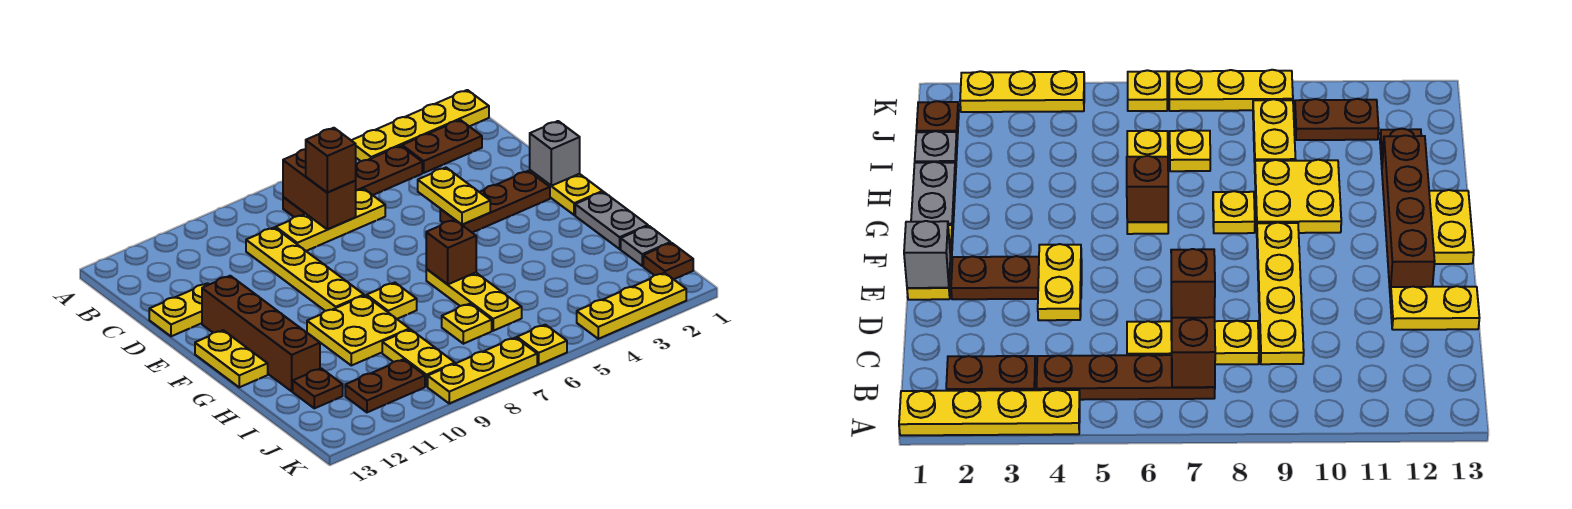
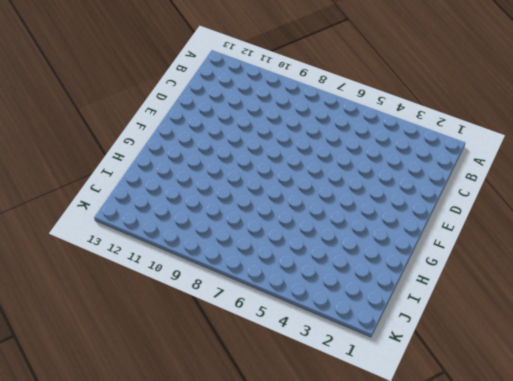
none -> yellow plate A1:A4 level 1
none -> brown plate B2:B3 level 1
none -> brown plate B4:B7 level 1

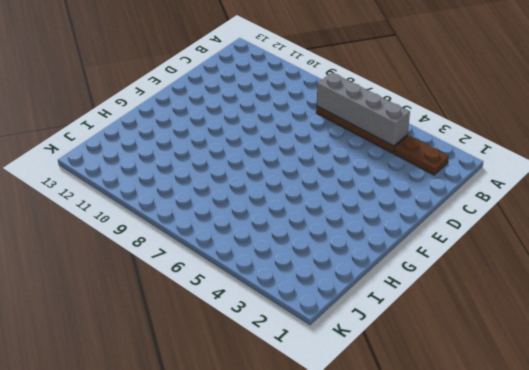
grey brick B4:B7 level 2 -> brown brick B7:C7 level 2
none -> yellow plate A1:A4 level 1
none -> yellow plate C6:C8 level 1
none -> yellow plate C9:F9 level 1

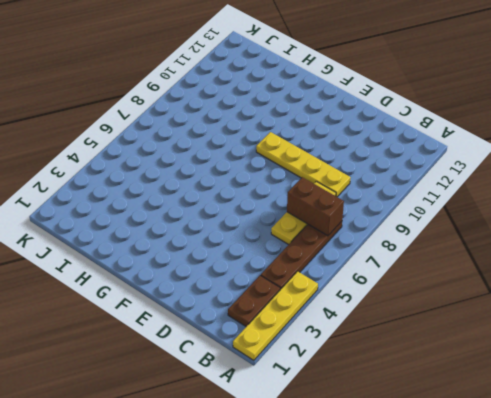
none -> yellow plate D12:D13 level 1
none -> yellow plate E1:F1 level 1
none -> brown plate E2:E4 level 1

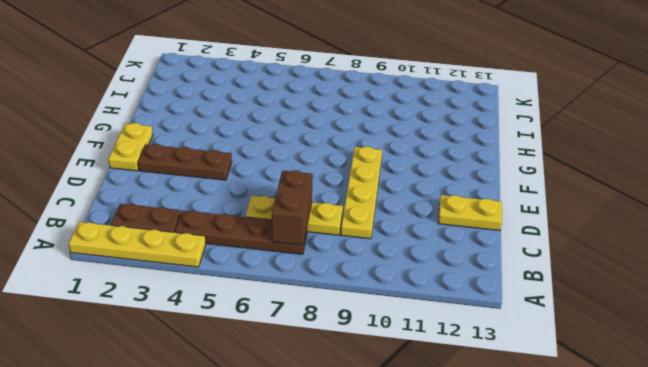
none -> brown brick E12:H12 level 1
none -> yellow plate F13:G13 level 1
none -> grey plate G1:H1 level 1

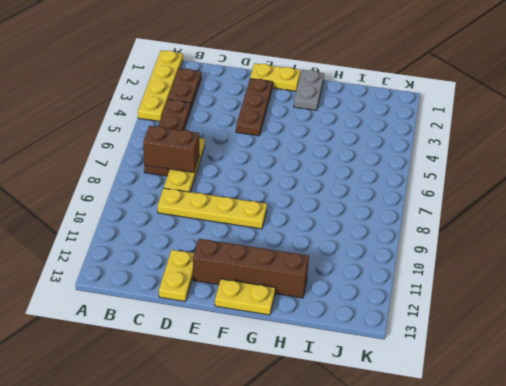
grey plate G1:G2 level 1 -> grey plate G1:H1 level 1
none -> yellow plate G6:I6 level 1
none -> yellow plate G8 level 1
none -> yellow plate G9:H10 level 1

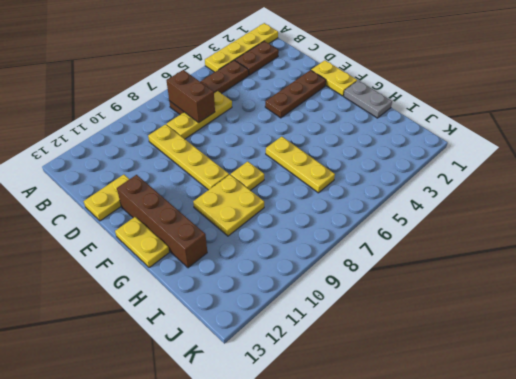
none -> grey plate I1 level 1
none -> yellow plate I7 level 1
none -> yellow plate I9:J9 level 1

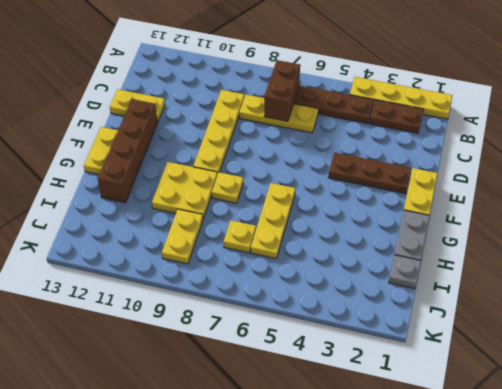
none -> brown plate I12 level 1
none -> brown plate J1 level 1
none -> brown plate J10:J11 level 1

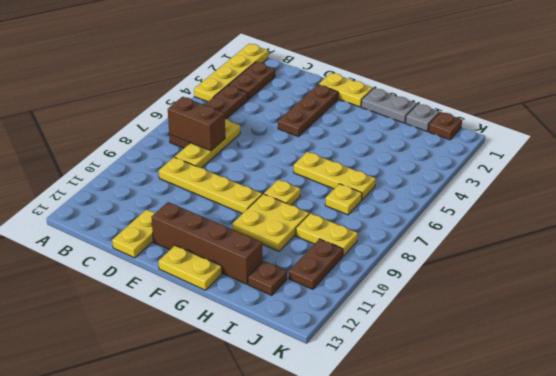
none -> yellow plate K2:K4 level 1
none -> yellow plate K6 level 1
none -> yellow plate K7:K9 level 1

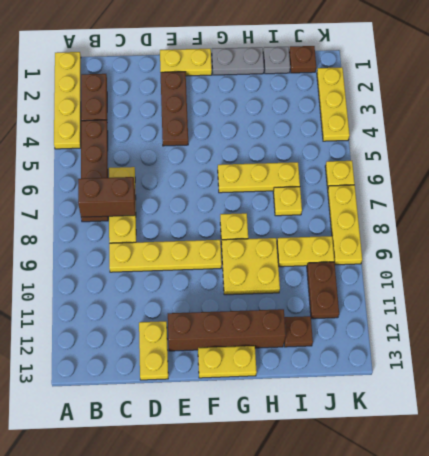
none -> yellow plate D4:E4 level 2
none -> grey brick E1 level 2
none -> brown brick G6 level 2

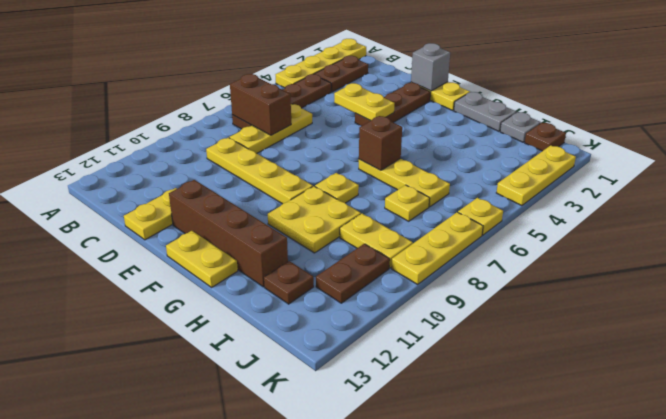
none -> brown brick C7 level 3

